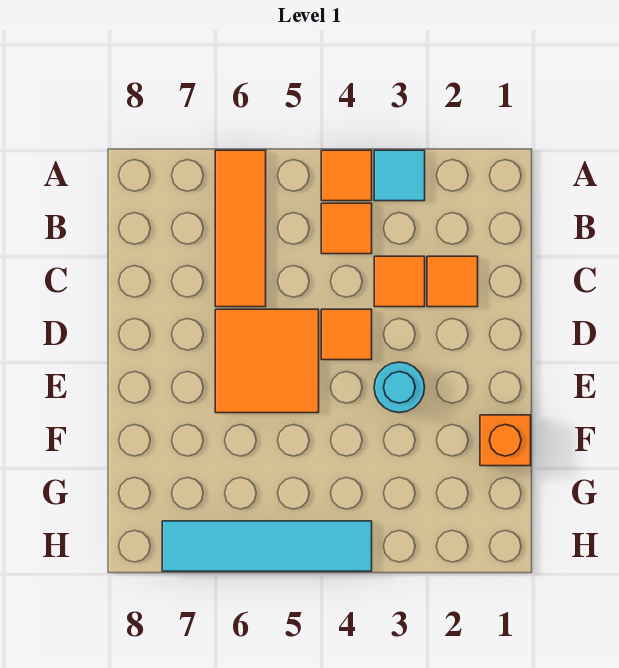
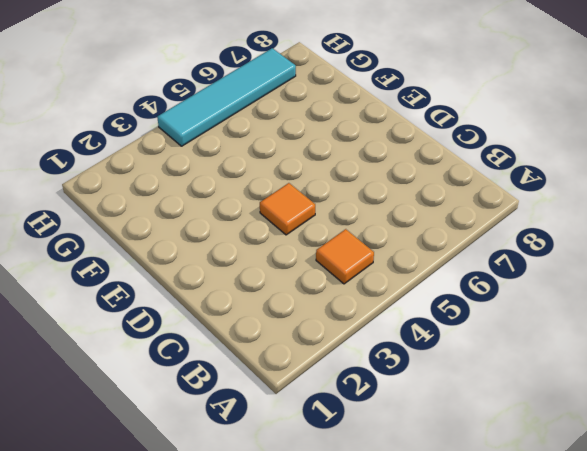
none -> cyan tile A3 level 1
none -> orange tile A4 level 1

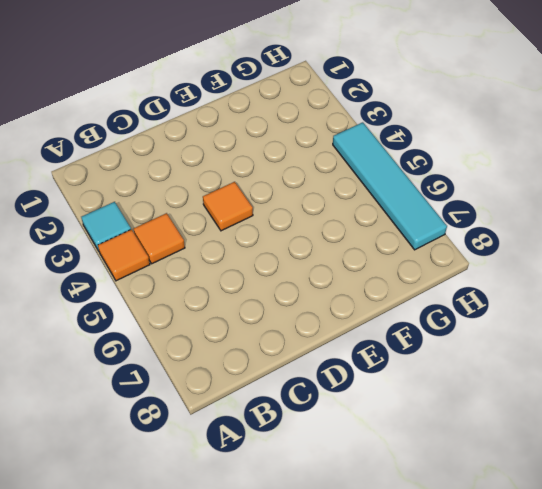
none -> orange tile A6:C6 level 1
none -> orange tile C2 level 1

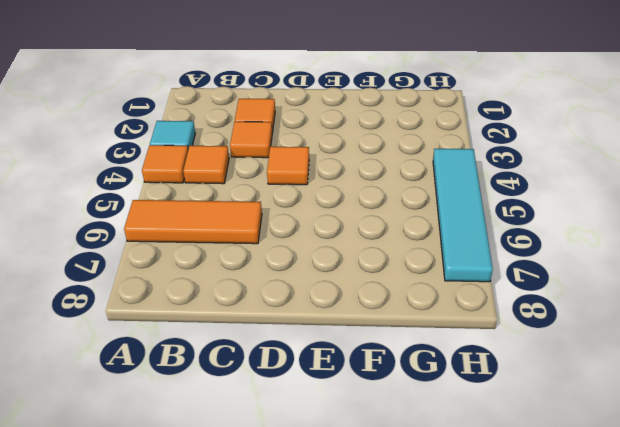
none -> orange tile D5:E6 level 1
none -> cyan round brick E3 level 1

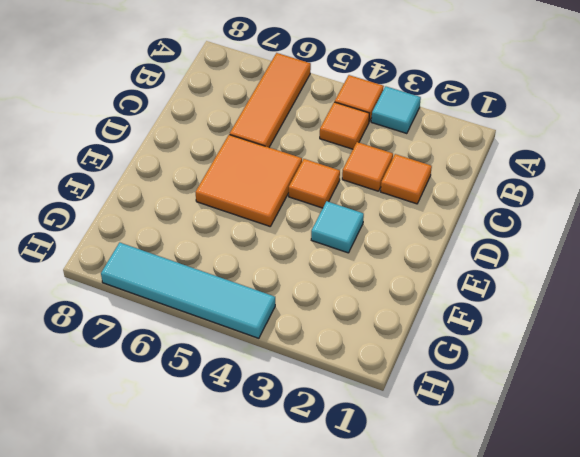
cyan tile E3 level 1 -> cyan round brick E3 level 1
none -> orange brick F1 level 1

